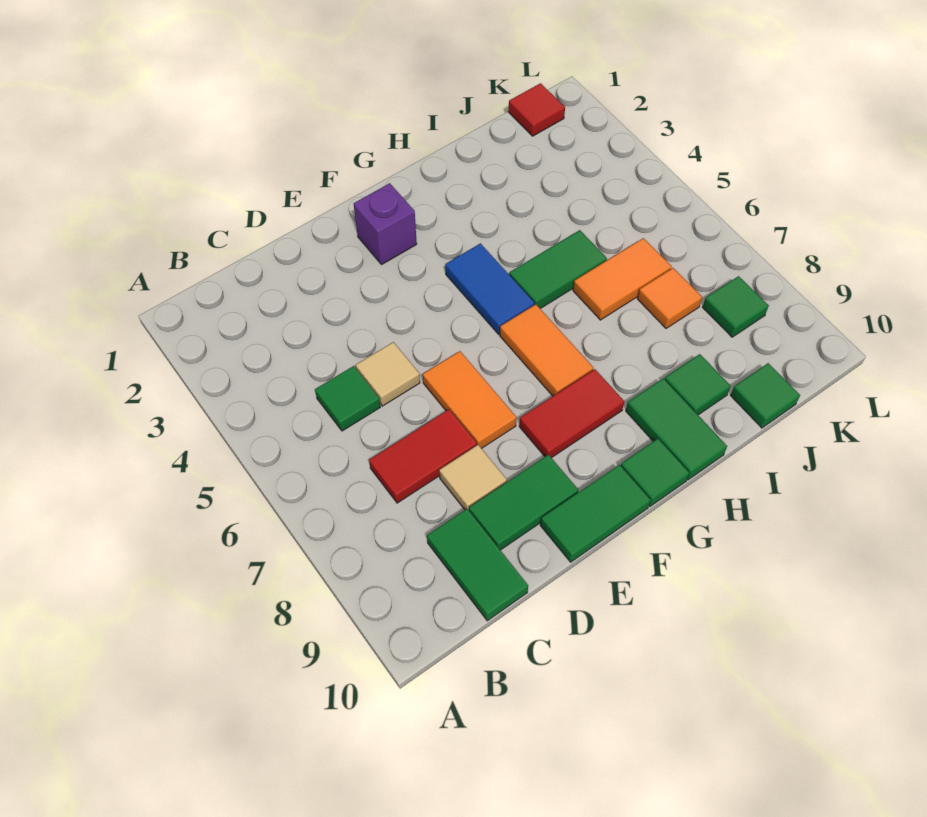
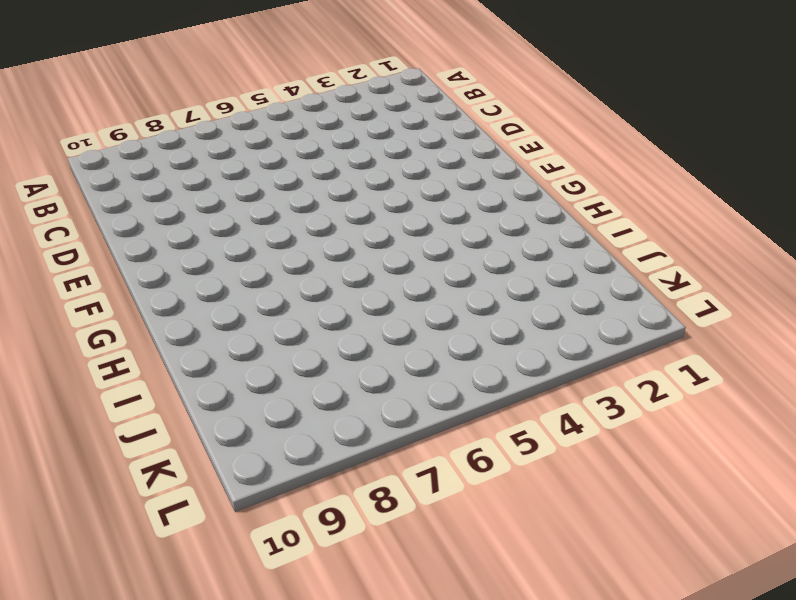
none -> green tile C5 level 1
none -> red tile C7:D7 level 1
none -> green tile C9:C10 level 1

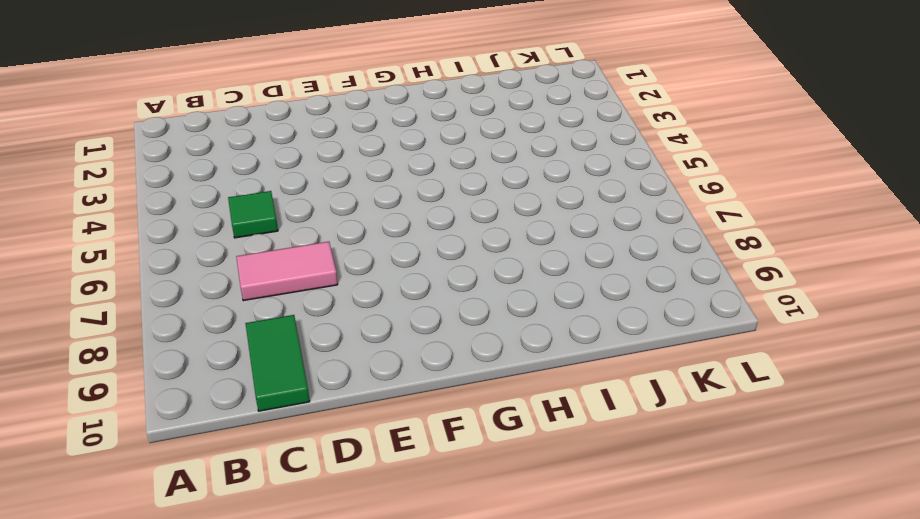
pink tile C7:D7 level 1 -> red tile C7:D7 level 1
none -> tan tile D5 level 1
none -> tan tile D8 level 1
none -> green tile D9:E9 level 1

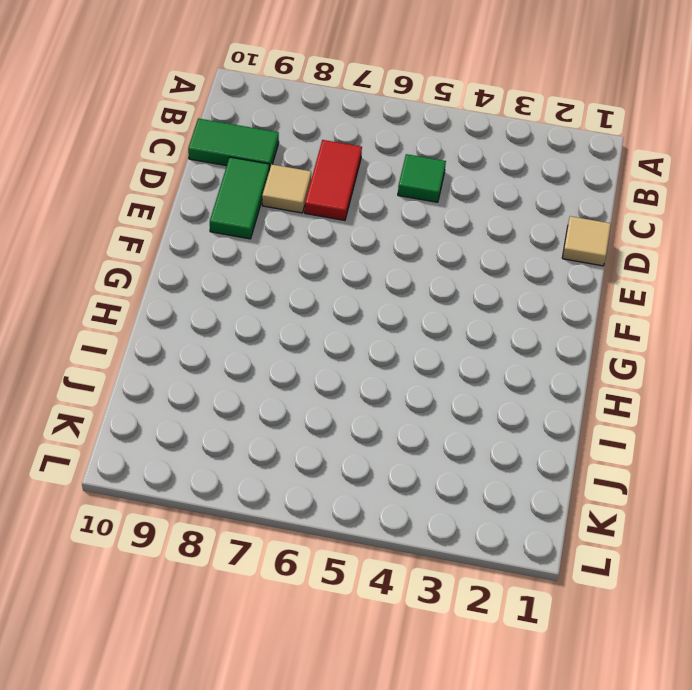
tan tile D1 level 1 -> tan tile D5 level 1
none -> orange tile E6:E7 level 1
none -> green tile E10:F10 level 1
none -> purple brick F2 level 1

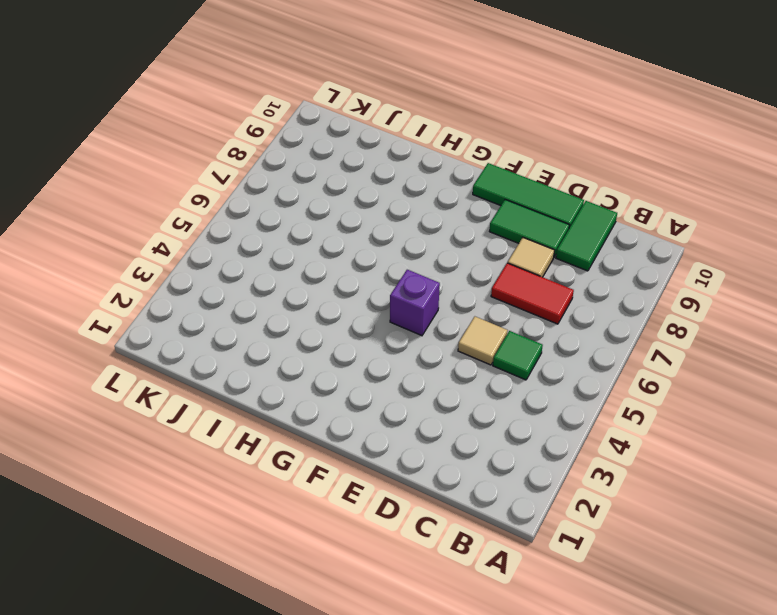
green tile D10:F10 level 1 -> green tile E10:F10 level 1
purple brick F5 level 1 -> purple brick F2 level 1
none -> orange tile E6:E7 level 1
none -> red tile F8:G8 level 1
none -> blue tile G4:G5 level 1

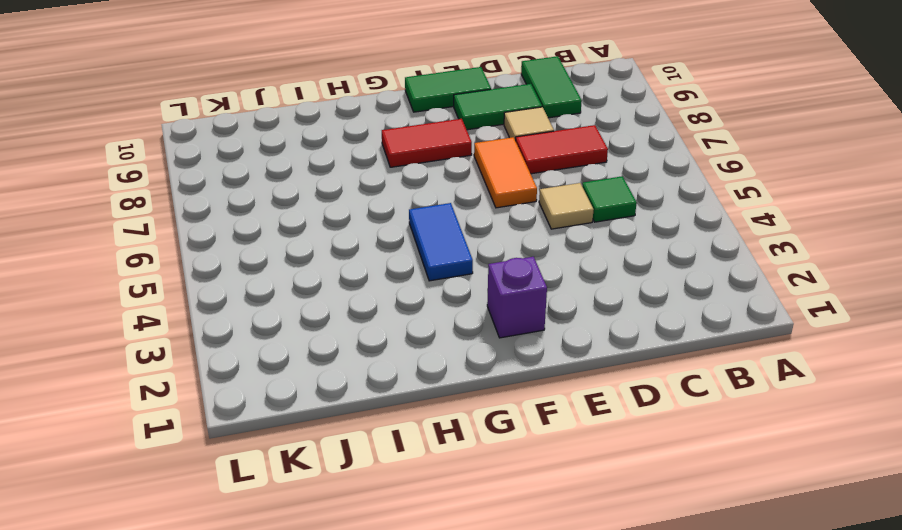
none -> orange tile G6:G7 level 1
none -> green tile G10 level 1
none -> green tile H5:I5 level 1

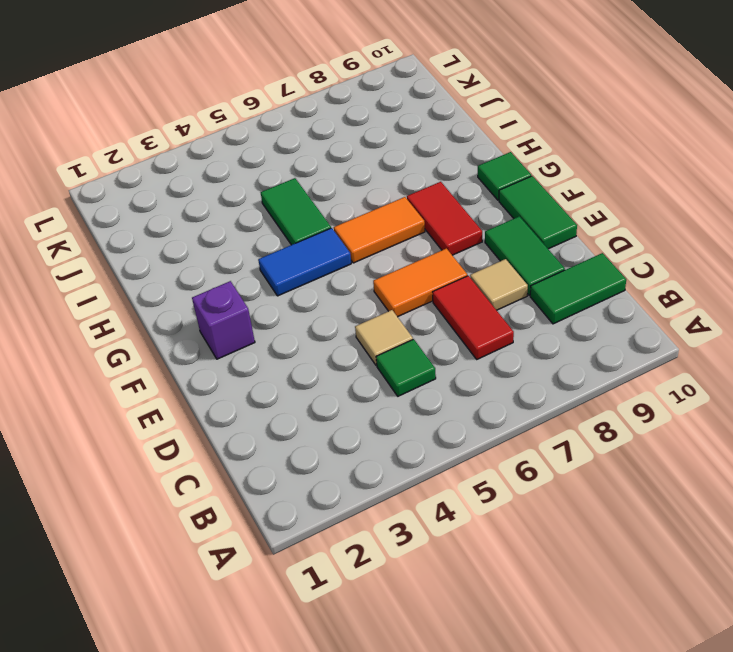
none -> green tile H9:H10 level 1
none -> orange tile I6:J6 level 1
none -> green tile I9 level 1

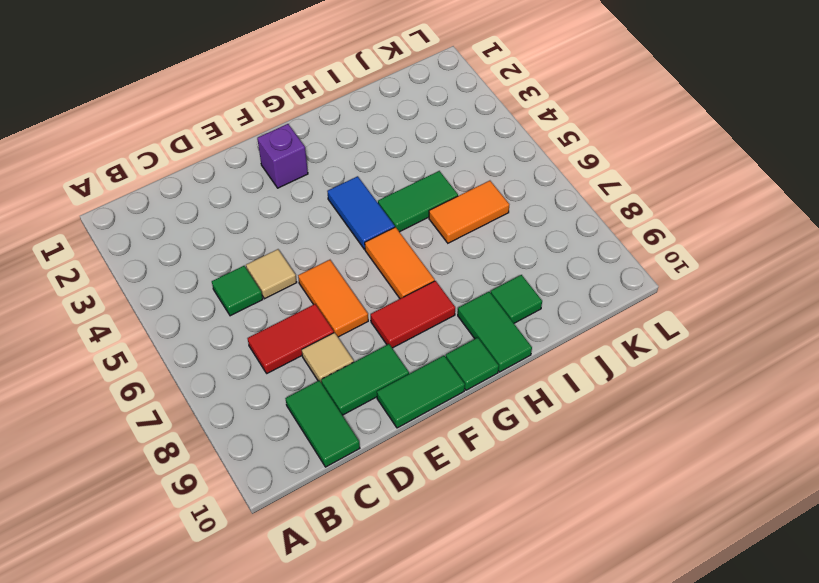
none -> orange tile J7 level 1
none -> green tile J10 level 1
none -> red tile K1 level 1

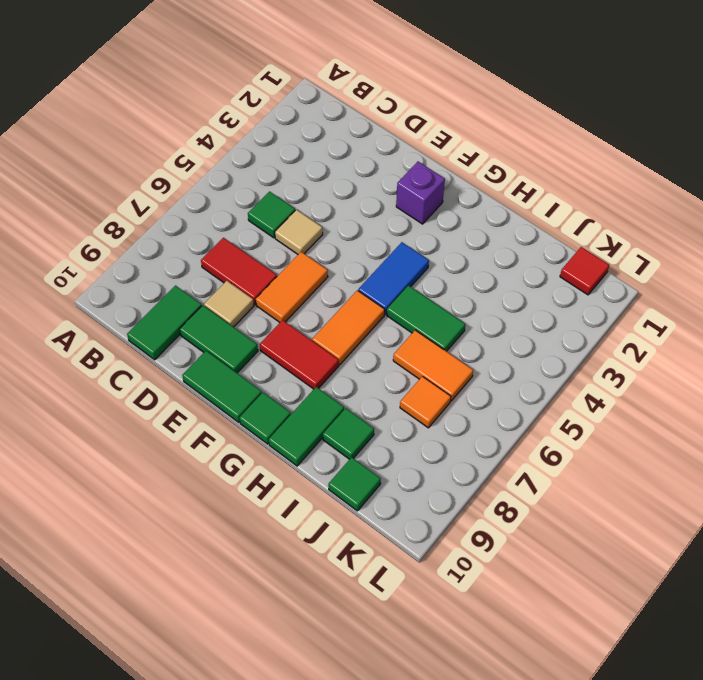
none -> green tile K8 level 1

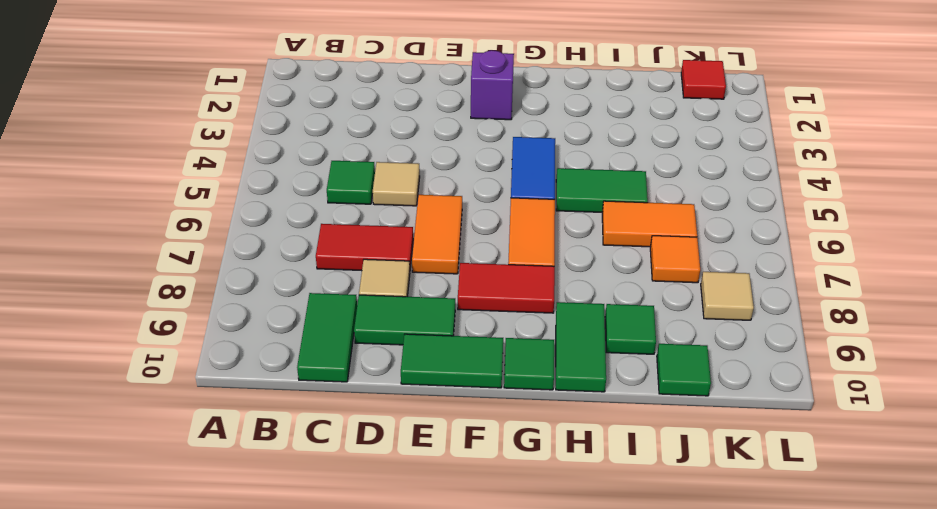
tan tile K8 level 1 -> green tile K8 level 1

